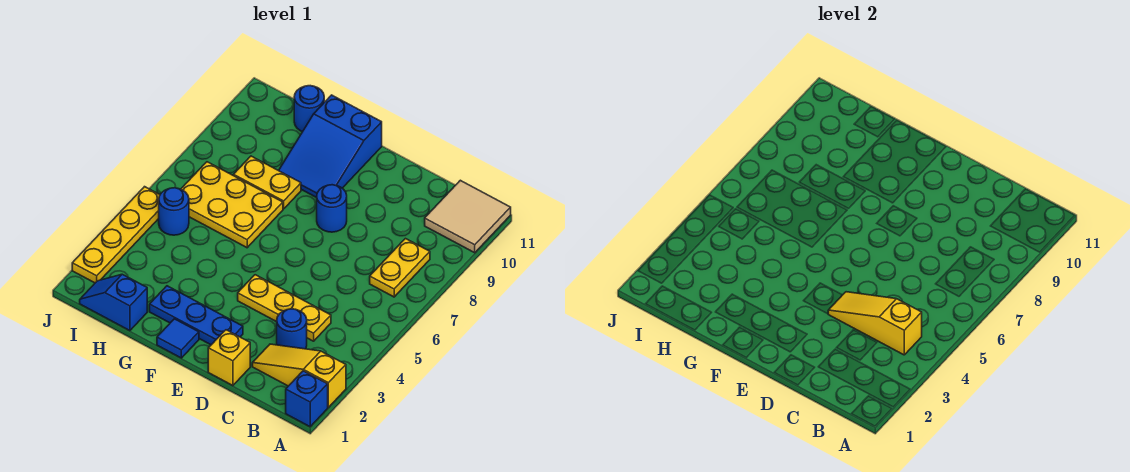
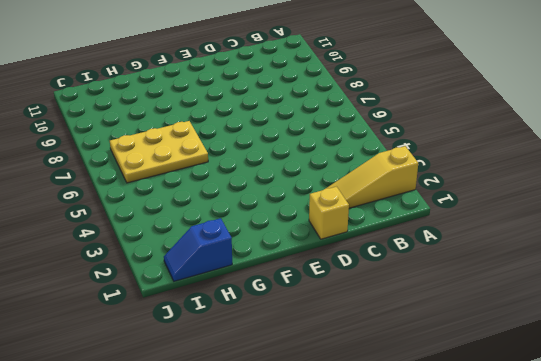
none -> blue brick A1 level 1
none -> tan tile A10:B11 level 1
none -> yellow plate B7:B8 level 1

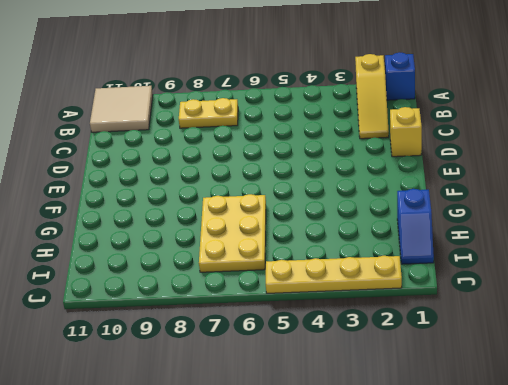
none -> blue round brick C3 level 1
none -> yellow plate C4:E4 level 1
none -> blue plate E2:G2 level 1

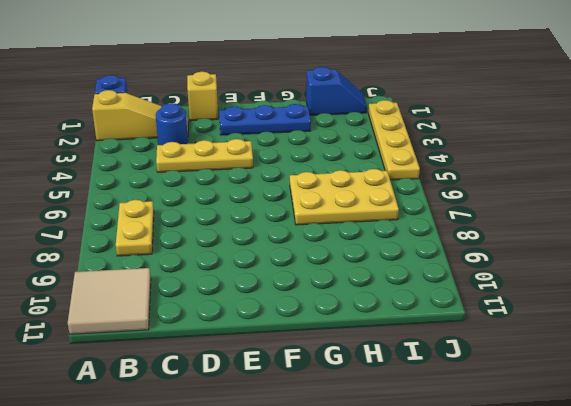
none -> blue round brick E8 level 1
none -> blue tile F1 level 1
none -> blue slope F9:G11 level 1 top 11

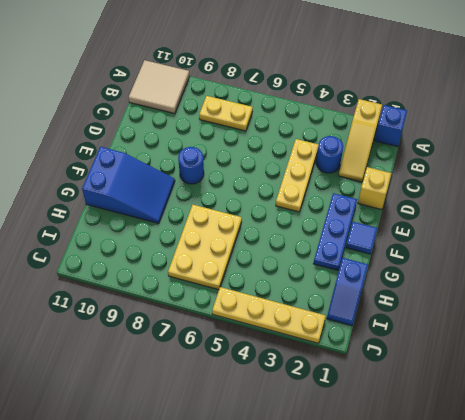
none -> yellow plate G8:H8 level 1
none -> blue round brick H11 level 1
none -> blue round brick I5 level 1

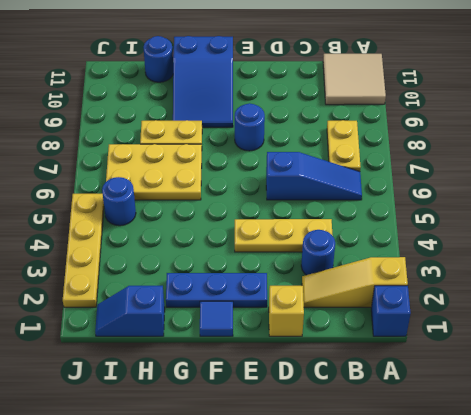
blue slope B6:D6 level 1 top D -> none
none -> yellow slope B4:D4 level 2 top B

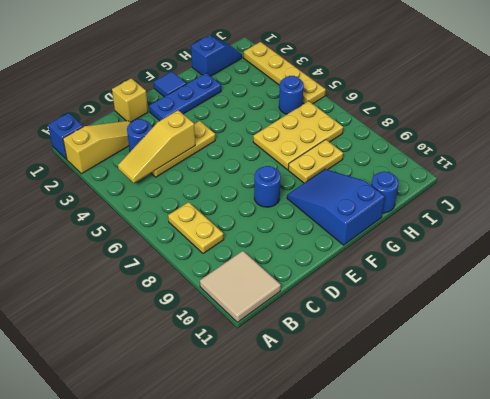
yellow slope B4:D4 level 2 top D -> yellow slope B4:D4 level 2 top B

